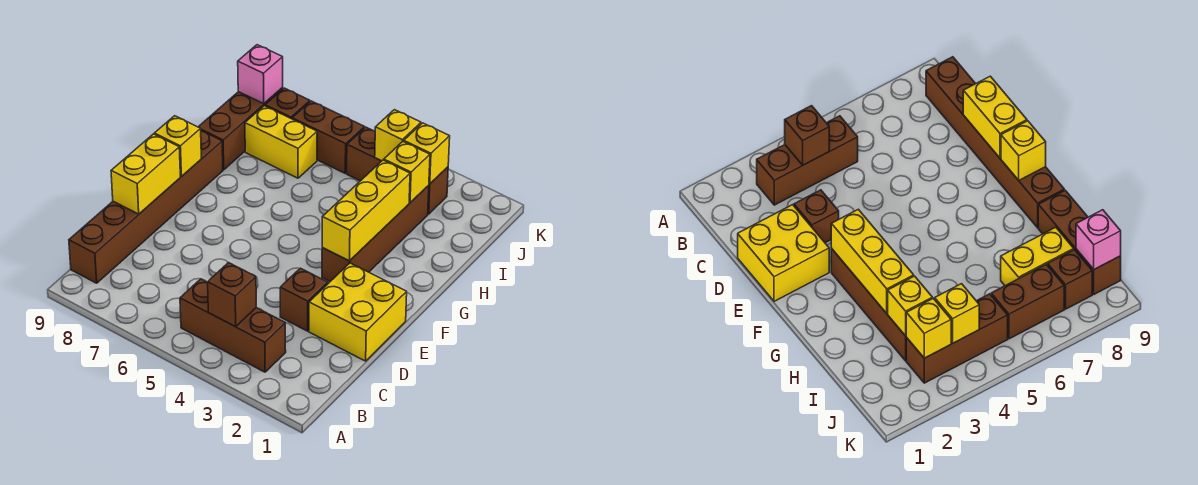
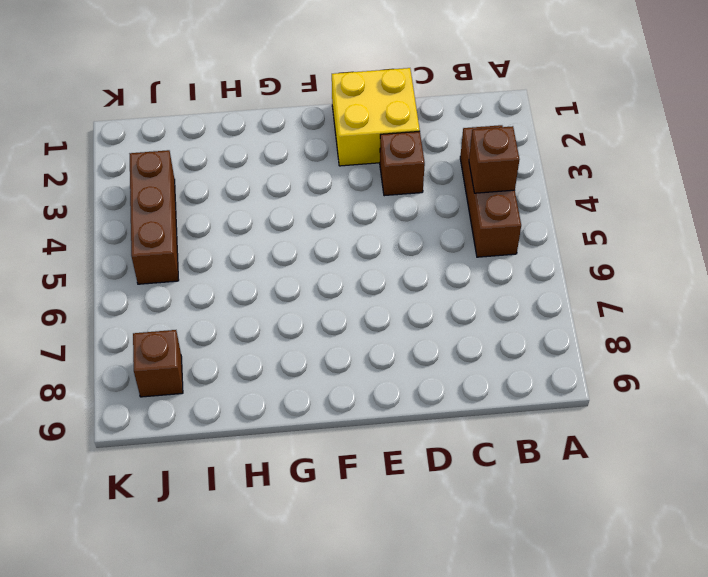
none -> brown brick B9:G9 level 1
none -> brown brick F3:I3 level 1
none -> brown brick H9:J9 level 1

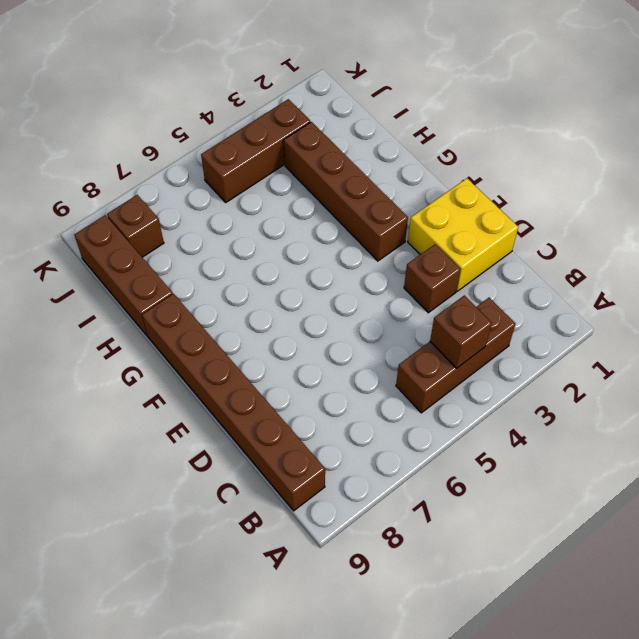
none -> yellow brick I7:I8 level 1
none -> brown brick J6:J7 level 1
none -> yellow brick D9:E9 level 2

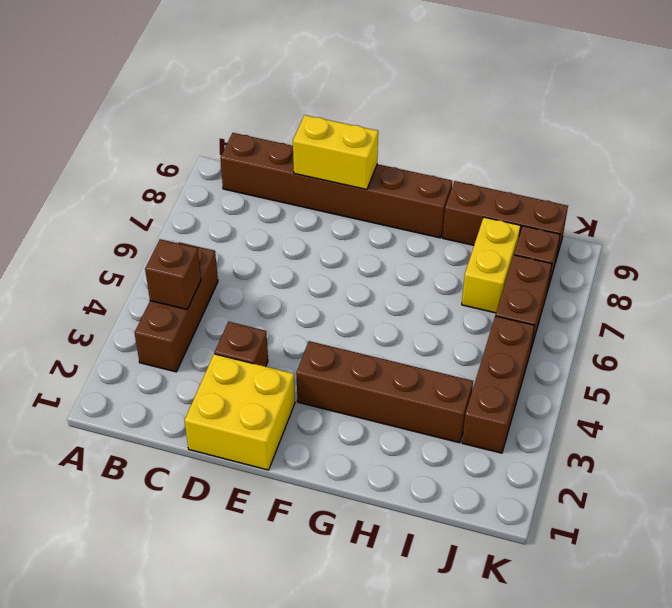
none -> yellow brick F3:H3 level 2
none -> yellow brick F9 level 2
none -> yellow brick I3 level 2

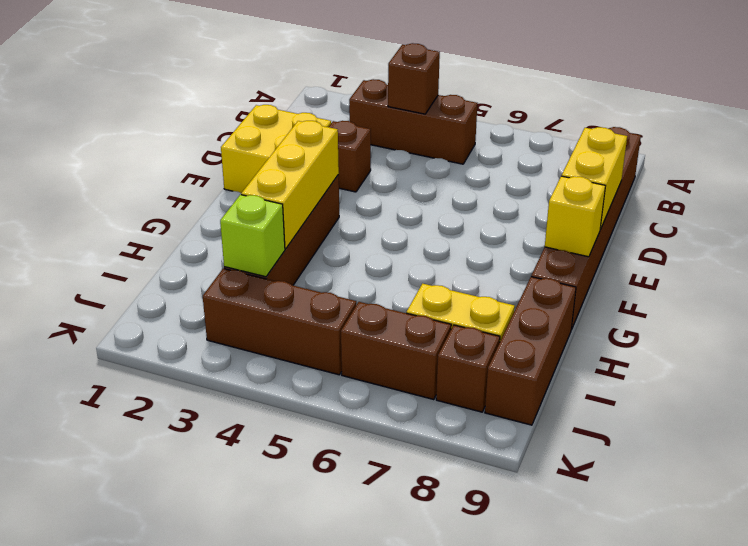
lime brick I3 level 2 -> yellow brick I3 level 2
none -> yellow brick J3 level 2
none -> yellow brick J4 level 2
none -> pink brick J9 level 2

